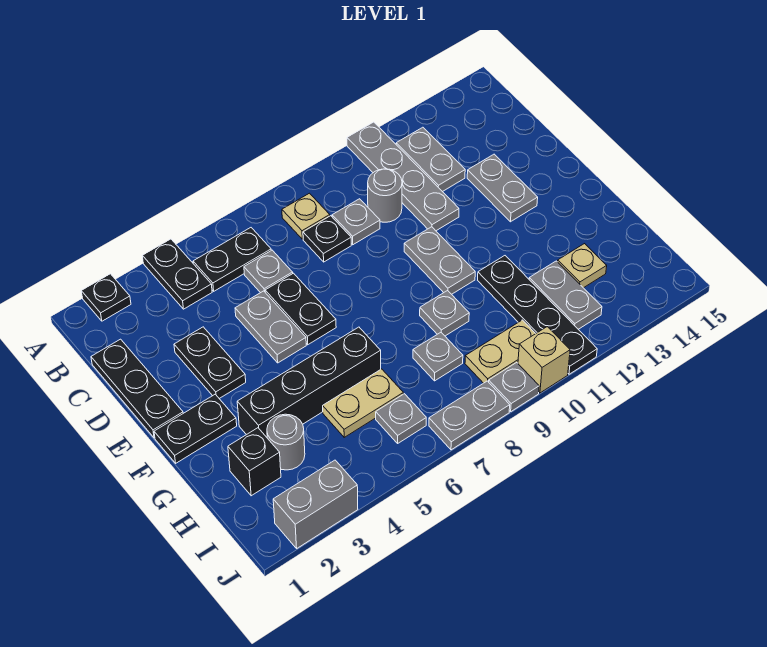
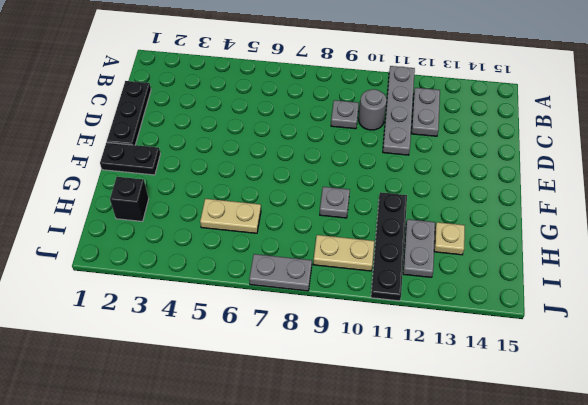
none -> black plate A2 level 1
none -> black plate A4:B4 level 1
none -> black plate B5:B6 level 1
none -> tan plate B8 level 1

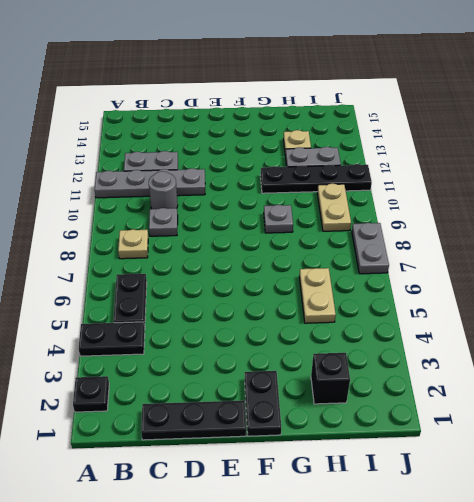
none -> grey plate C6 level 1
none -> black plate C8 level 1
none -> black plate D3:E3 level 1
none -> grey plate D5:E5 level 1

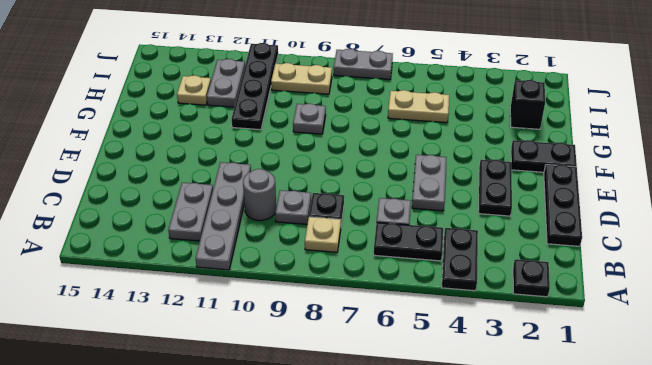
none -> black plate D6:E6 level 1
none -> grey plate D13:E13 level 1
none -> grey plate E10:F10 level 1
none -> black brick G3:G6 level 1

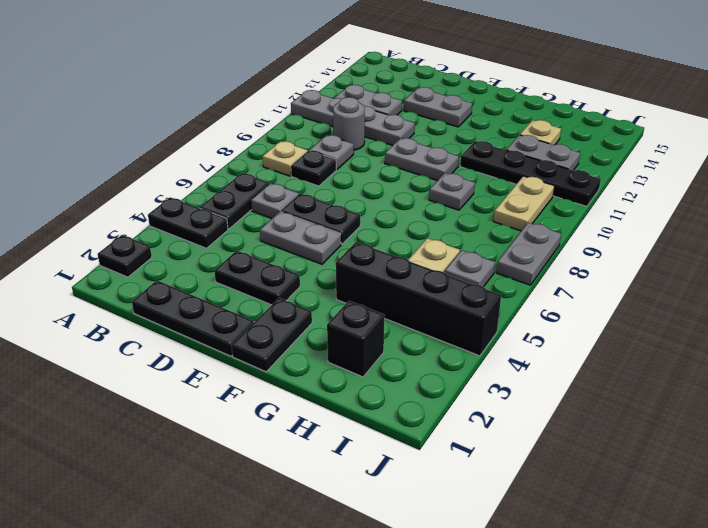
black brick G4:J4 level 1 -> black brick G3:G6 level 1
none -> grey round brick H3 level 1
none -> grey plate H8 level 1
none -> grey brick J2:J3 level 1
none -> grey plate J9 level 1

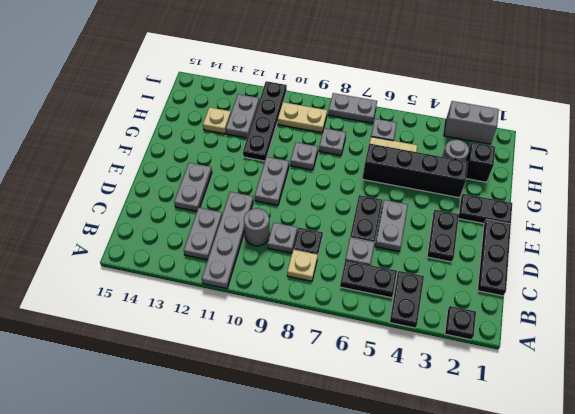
none -> grey plate J9 level 1
none -> tan brick J10 level 1

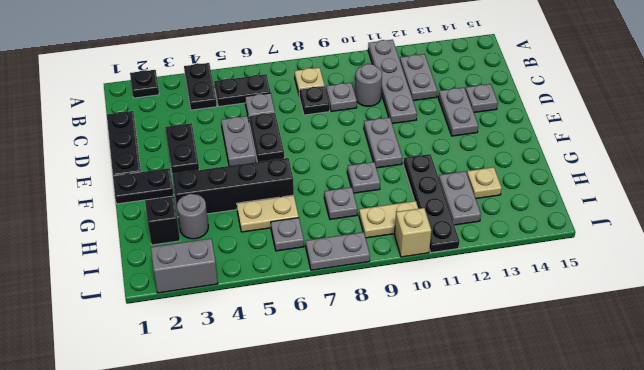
grey plate D14 level 1 -> grey plate J9 level 1

